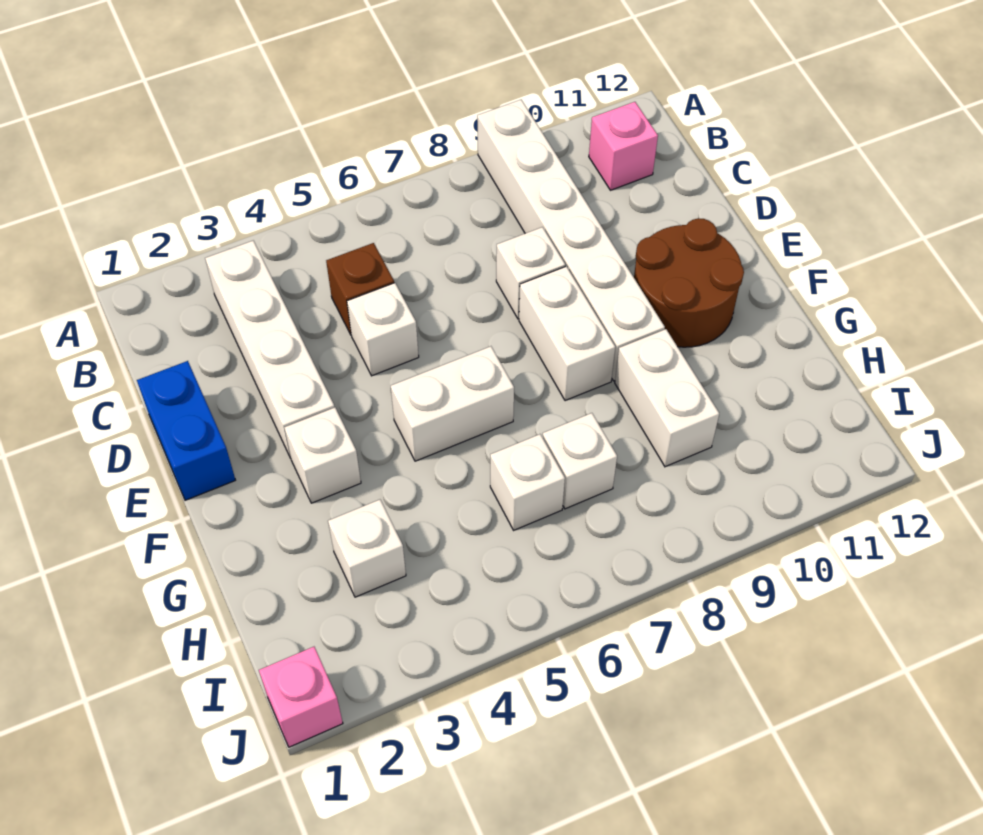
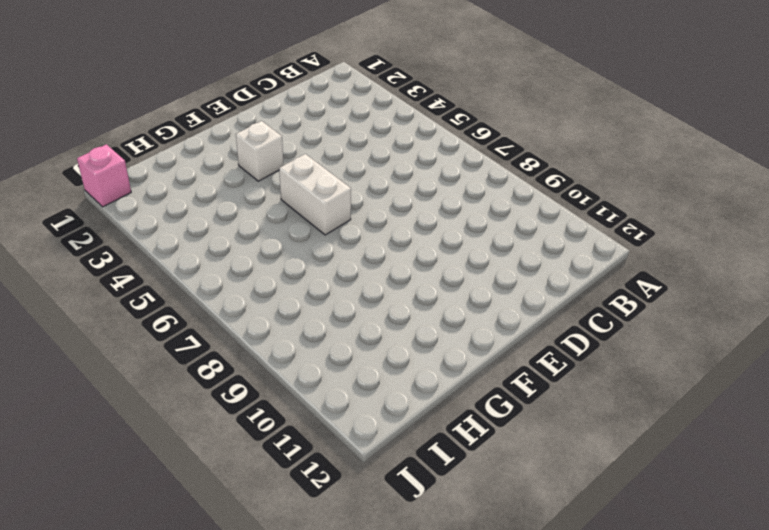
none -> white brick A9:F9 level 1
none -> white brick B3:E3 level 1
none -> pink brick B11 level 1

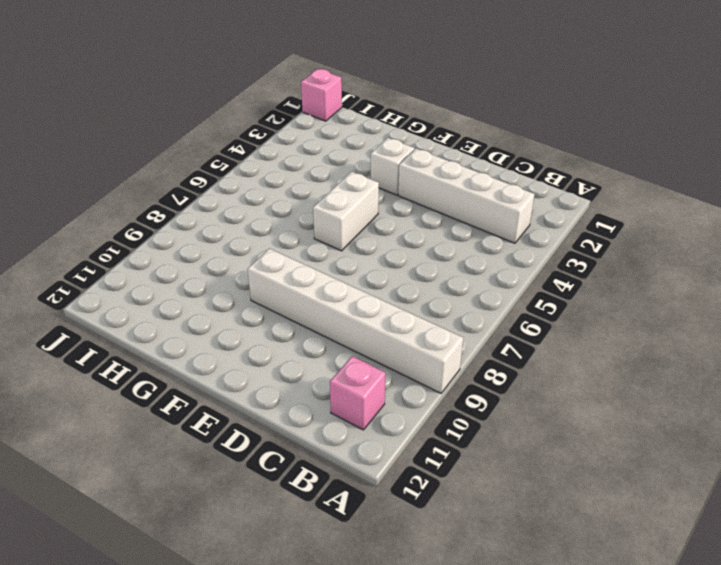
none -> brown brick C5 level 1
none -> blue brick D1:E1 level 1
none -> white brick D5 level 1

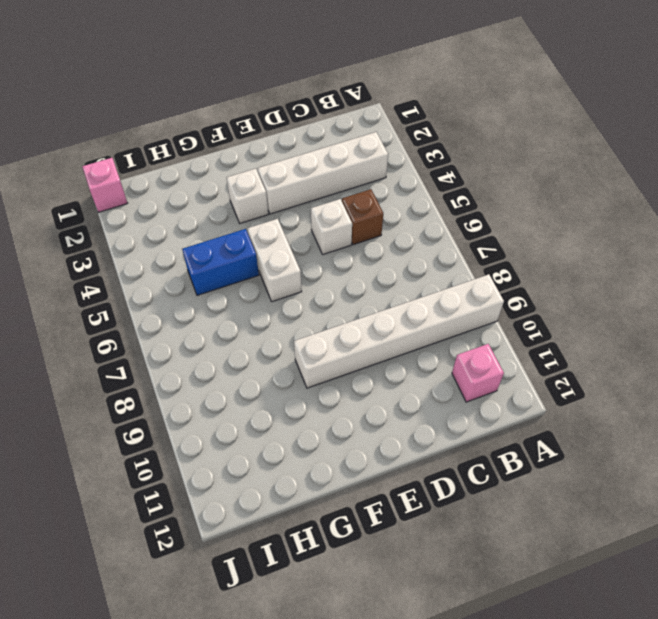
blue brick G5:H5 level 1 -> blue brick D1:E1 level 1
none -> white brick D8 level 1
none -> white brick E8:F8 level 1
none -> brown round brick E10:F11 level 1

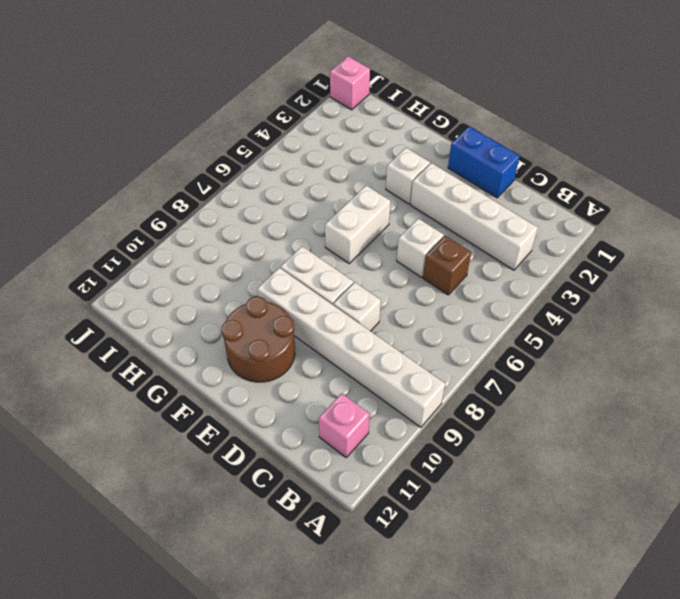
none -> white brick G9:H9 level 1
none -> white brick H3 level 1
none -> white brick H6 level 1

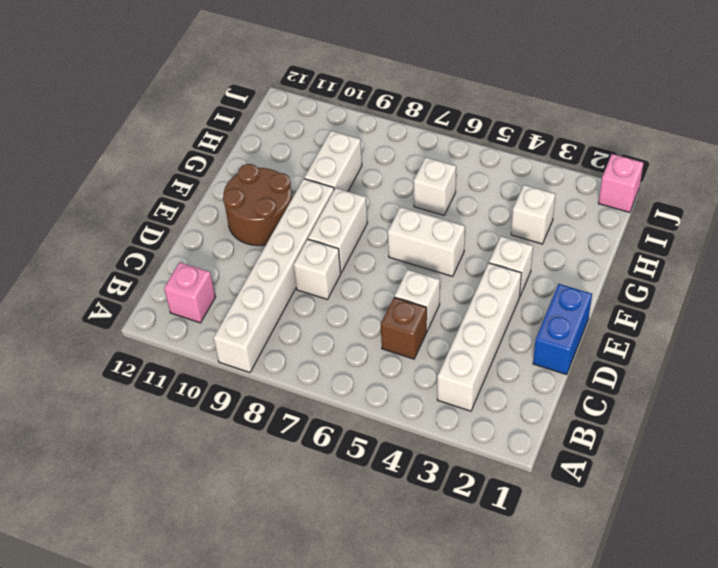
none -> white brick H7 level 1

